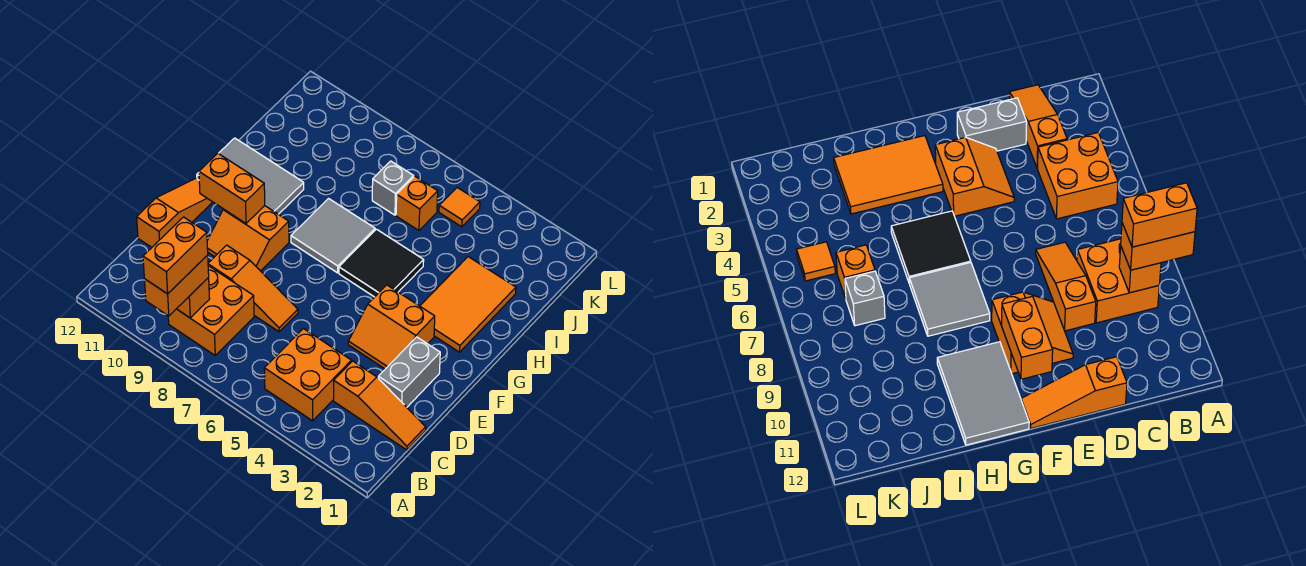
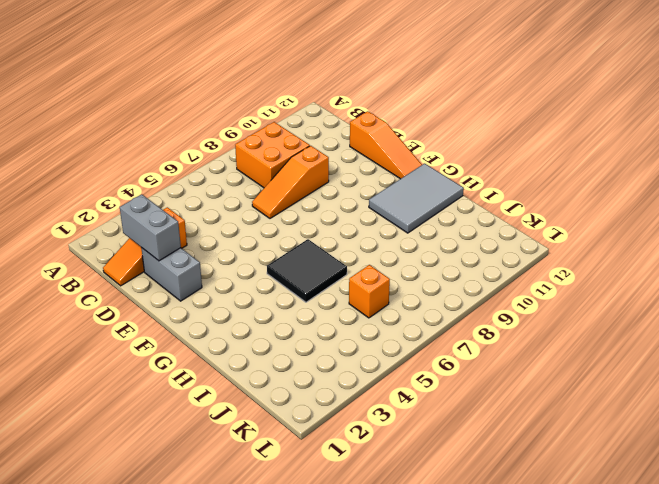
grey brick C2:D2 level 2 -> none
none -> orange brick B4:C5 level 1
none -> orange slope E3:F4 level 1 top F
none -> orange slope E9:F10 level 1 top F

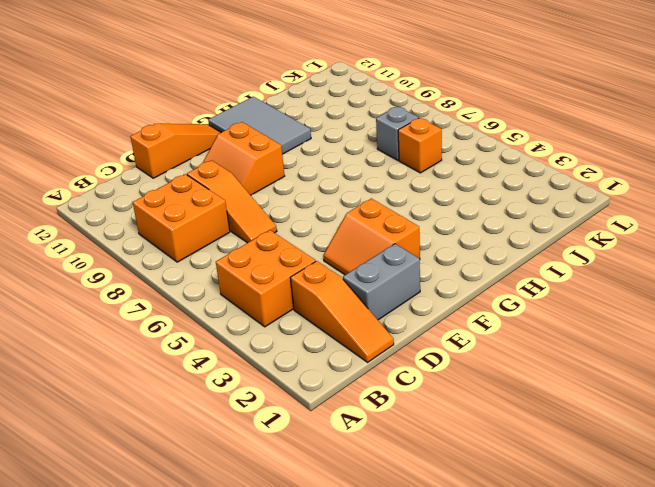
none -> orange tile G2:I3 level 1
none -> black tile G5:H6 level 1
none -> grey tile G7:H8 level 1

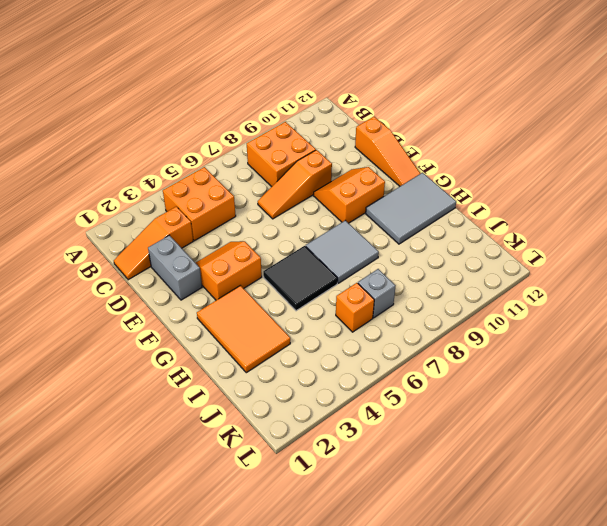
none -> orange tile K5 level 1
none -> orange brick B9 level 2
none -> orange brick F10:F11 level 2

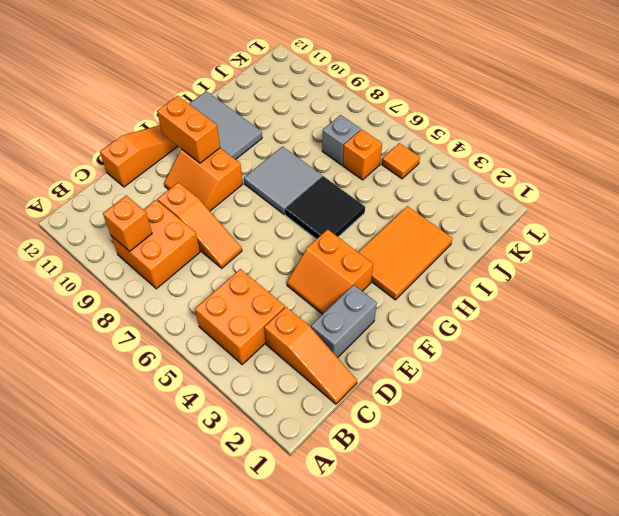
none -> orange brick A9:B9 level 3
none -> orange brick A9:B9 level 4

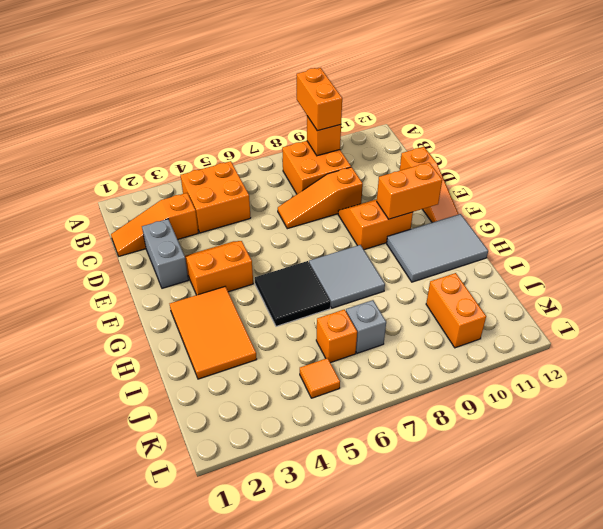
orange brick J10:K10 level 1 -> orange brick A9:B9 level 4

